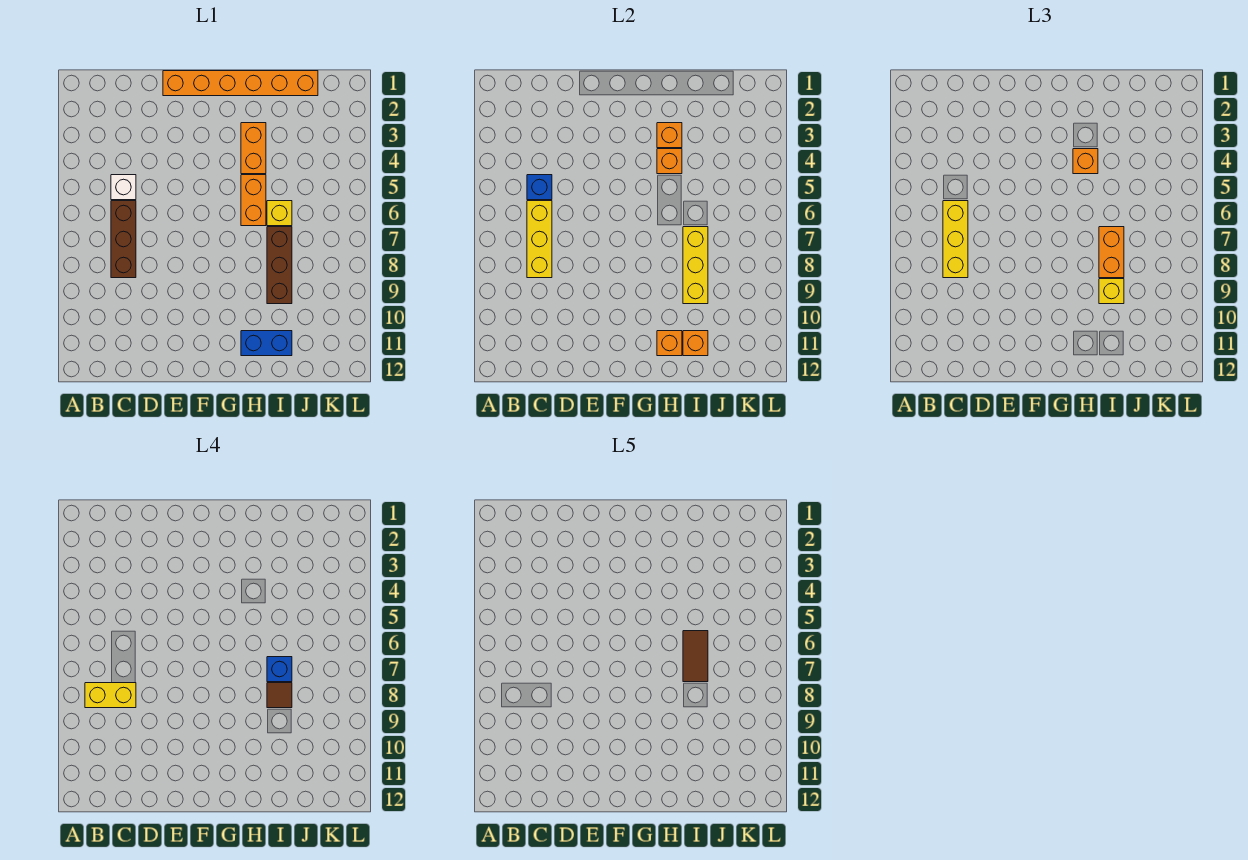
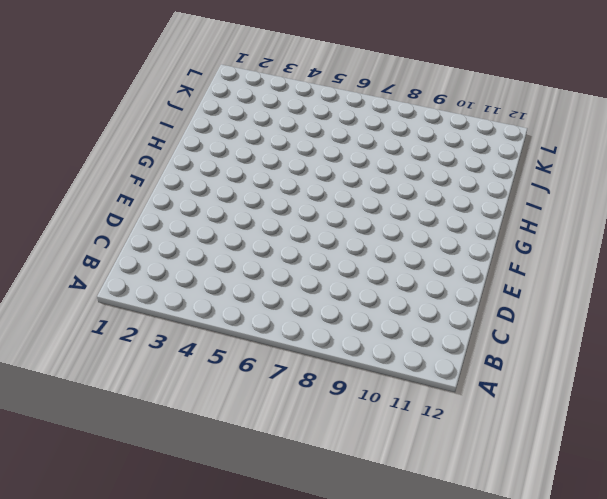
none -> white brick C5 level 1
none -> brown brick C6:C8 level 1
none -> orange brick E1:J1 level 1

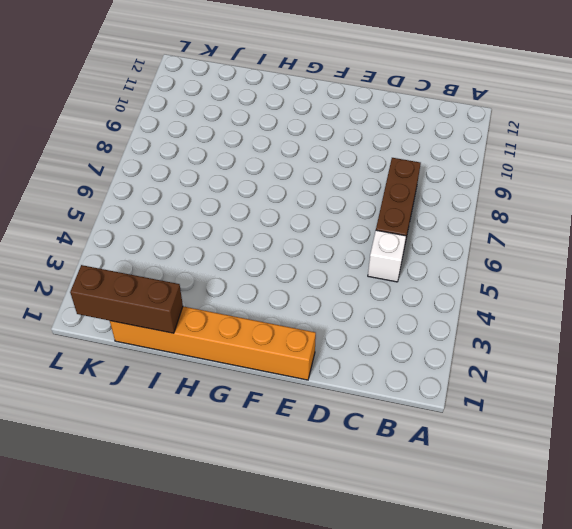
brown brick I1:K1 level 2 -> brown brick I7:I9 level 1
none -> orange brick H3:H4 level 1
none -> orange brick H5:H6 level 1
none -> blue brick H11:I11 level 1

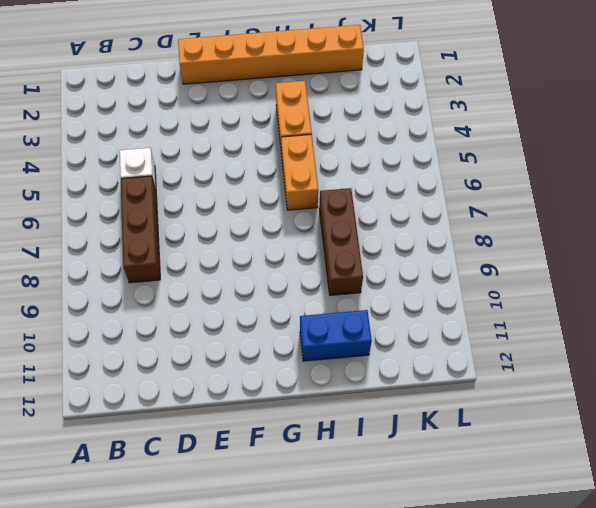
none -> yellow brick I6 level 1
none -> blue brick C5 level 2
none -> yellow brick C6:C8 level 2

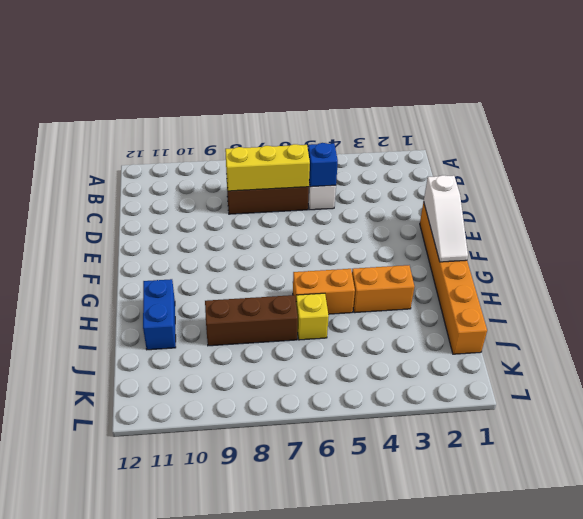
white slope E1:G1 level 2 top E -> none
none -> orange brick H3 level 2
none -> orange brick H4 level 2
none -> orange brick H11 level 2

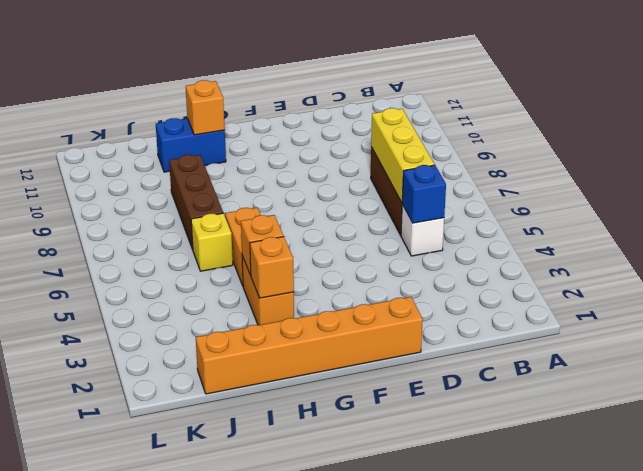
none -> yellow brick I7:I9 level 2
none -> orange brick I11 level 2
none -> yellow brick C6:C8 level 3

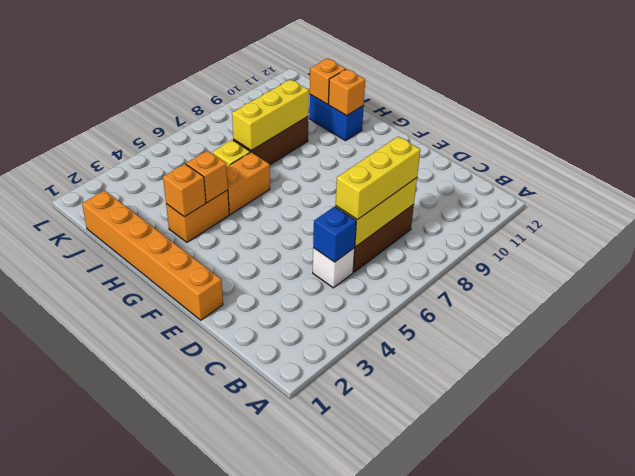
none -> orange brick H4 level 3
none -> orange brick I7:I8 level 3
none -> yellow brick I9 level 3

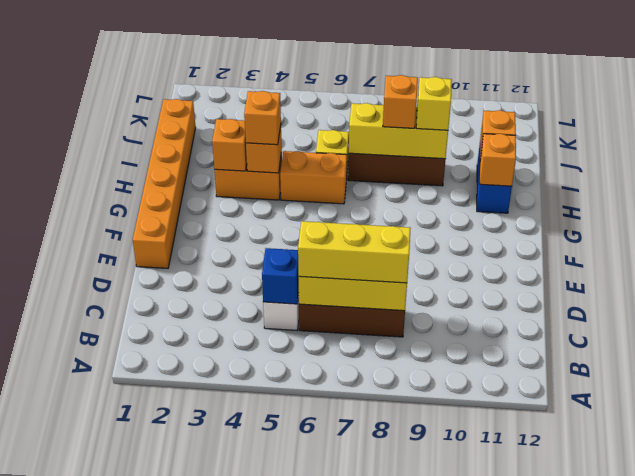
orange brick I8 level 3 -> orange brick I7:I8 level 3
none -> yellow brick B8:C8 level 4
none -> blue brick I7 level 4
none -> brown tile I8 level 4

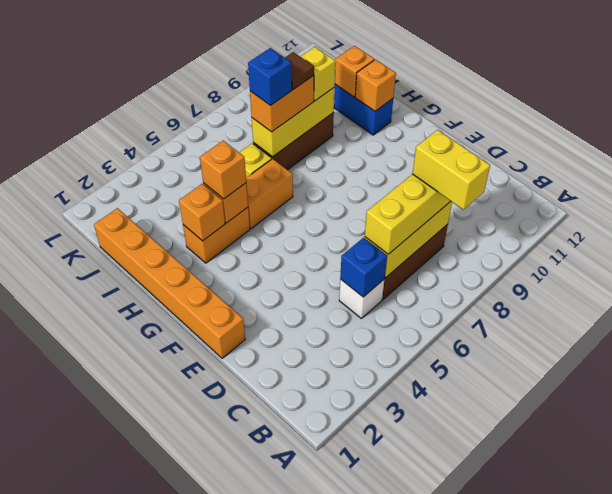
none -> brown tile I6:I7 level 5

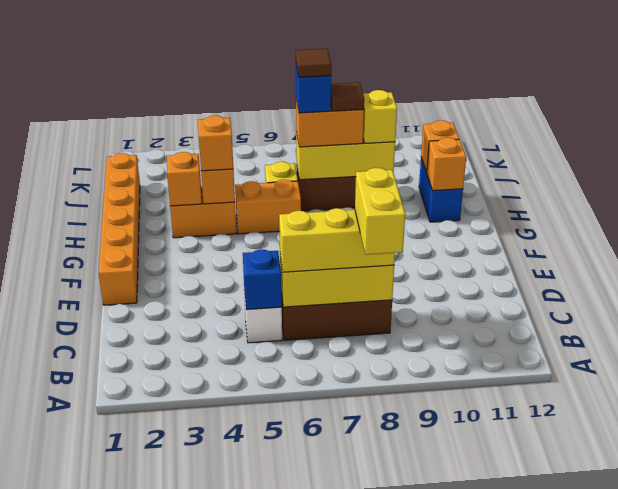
brown tile I7 level 5 -> brown tile I6:I7 level 5

